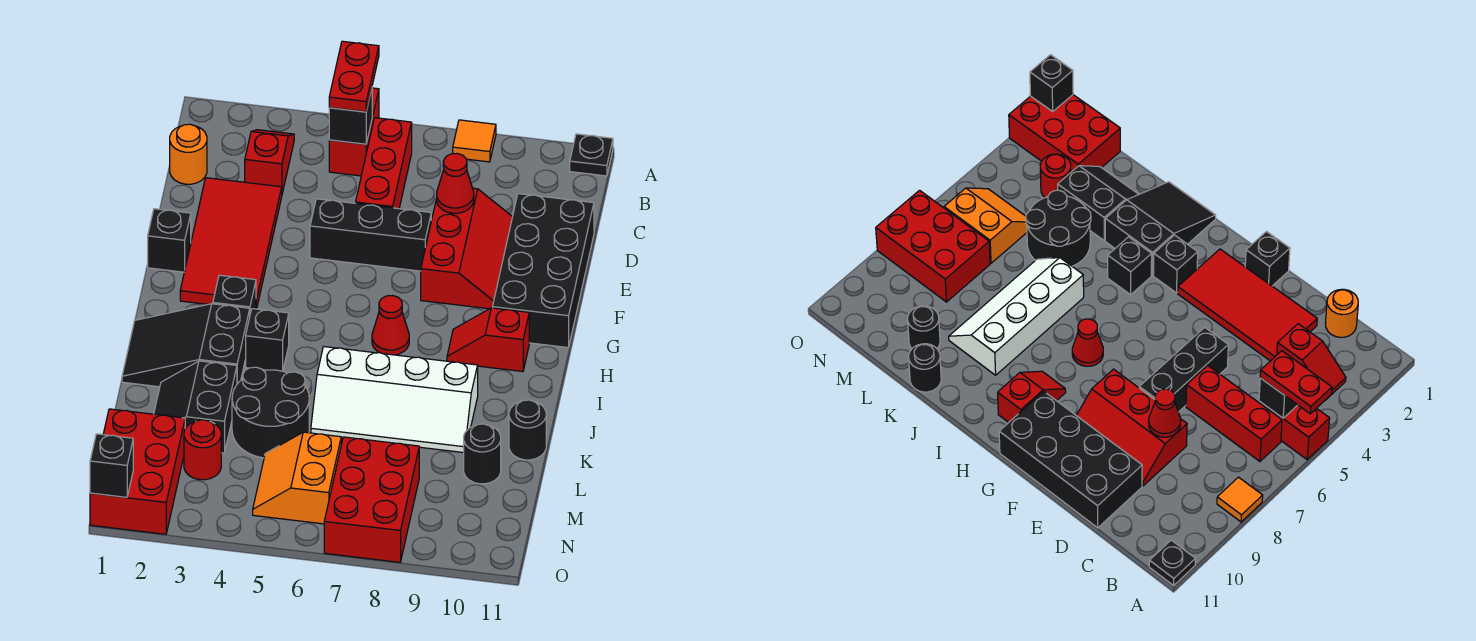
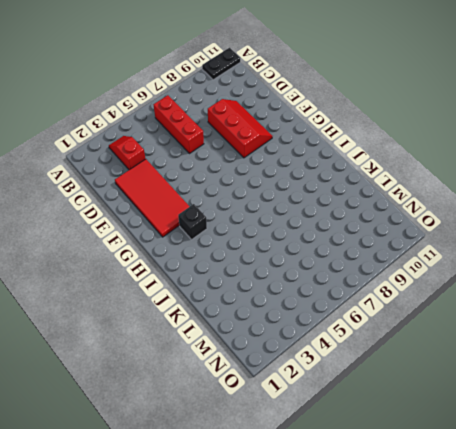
black plate A10:A11 level 1 -> black plate A11 level 1
none -> red brick A5:B5 level 1
none -> orange tile A8 level 1
none -> orange round brick C1 level 1

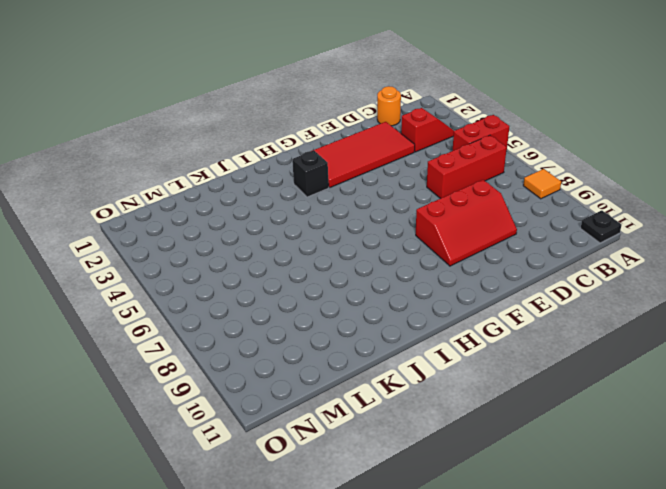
none -> black brick D10:G11 level 1
none -> black brick E5:E7 level 1
none -> black brick F1 level 1

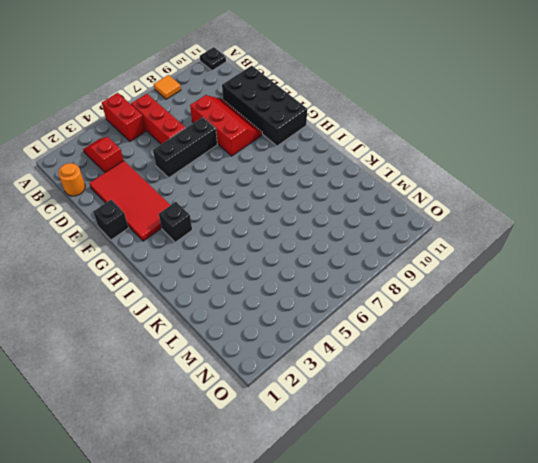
none -> red cone H7 level 1
none -> red slope H9:H10 level 1 top 10
none -> black slope I1:J3 level 1 top 3

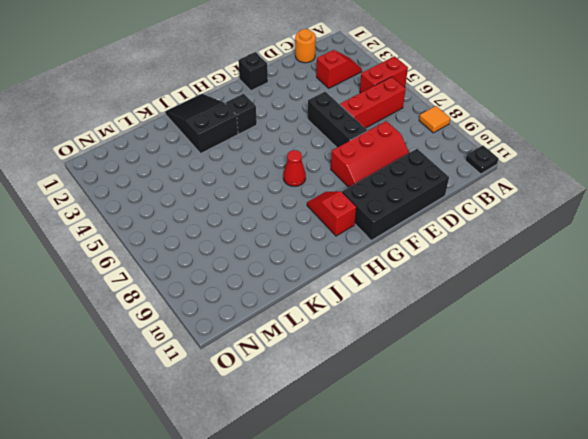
none -> red tile D2:G3 level 1
none -> black brick I4 level 1
none -> white slope J6:K9 level 1 top J

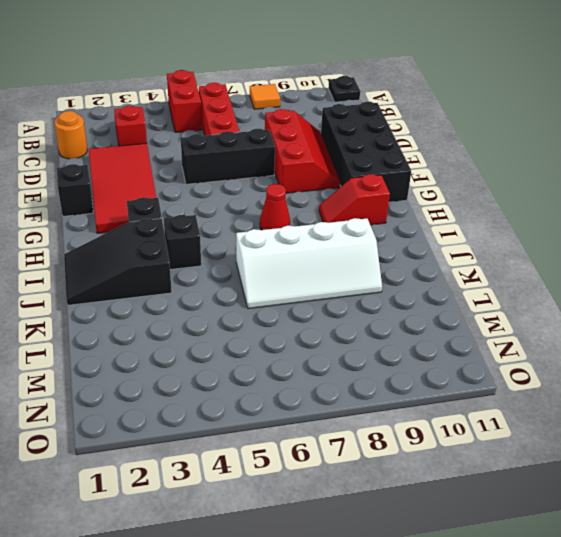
none -> black slope K2:L3 level 1 top 3
none -> black round brick K4:L5 level 1
none -> black round brick K11 level 1

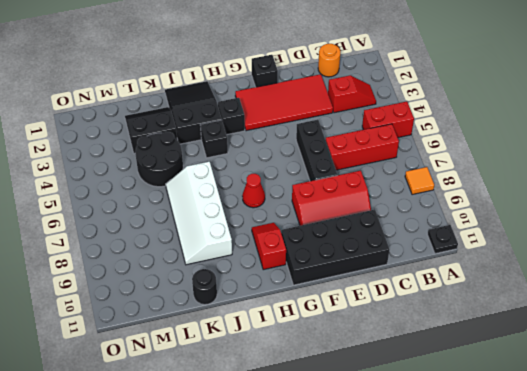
none -> black round brick L10 level 1
none -> red brick M1:O2 level 1
none -> red round brick M3 level 1

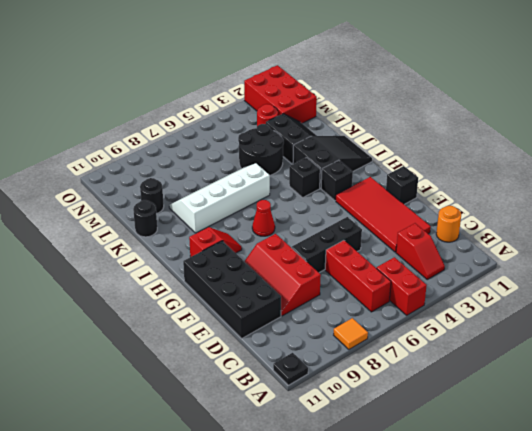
none -> orange slope M5:N6 level 1 top 6
none -> red brick M7:O8 level 1
none -> black brick B5 level 2

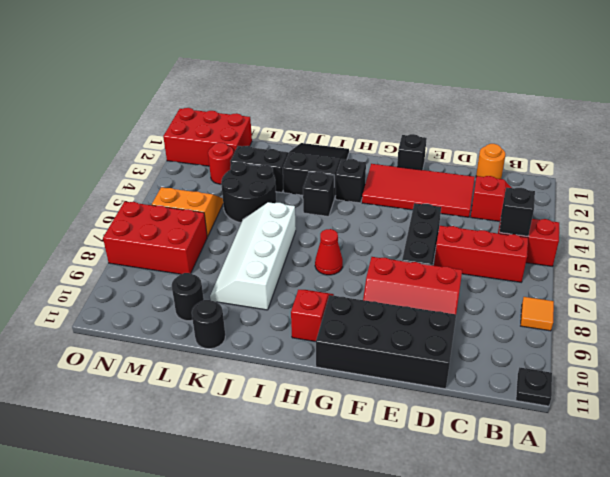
none -> red cone D8 level 2
none -> black brick O1 level 2
none -> red plate A5:B5 level 3

